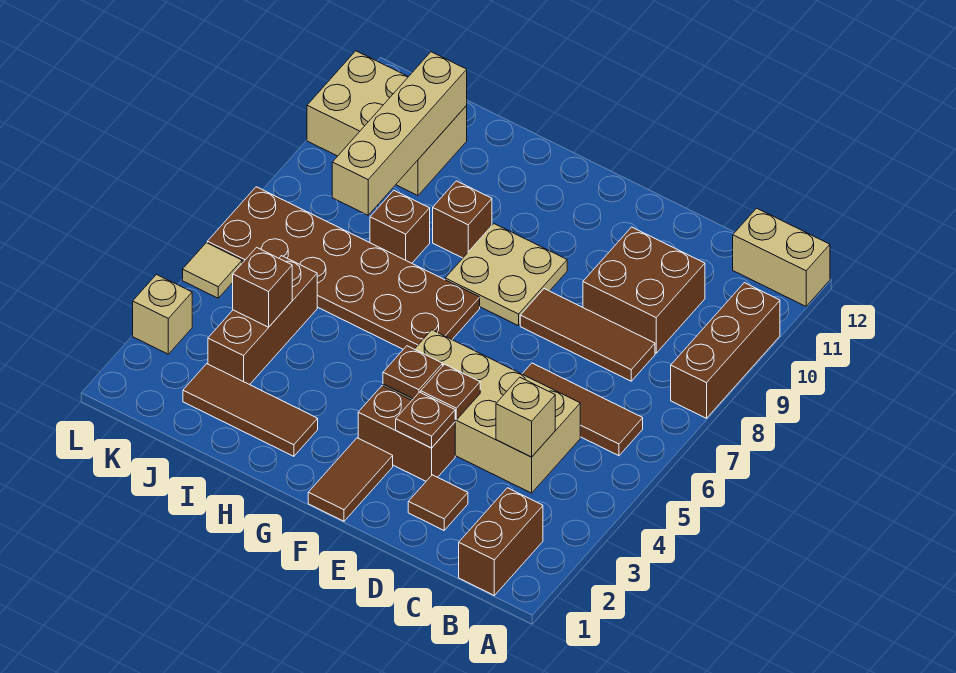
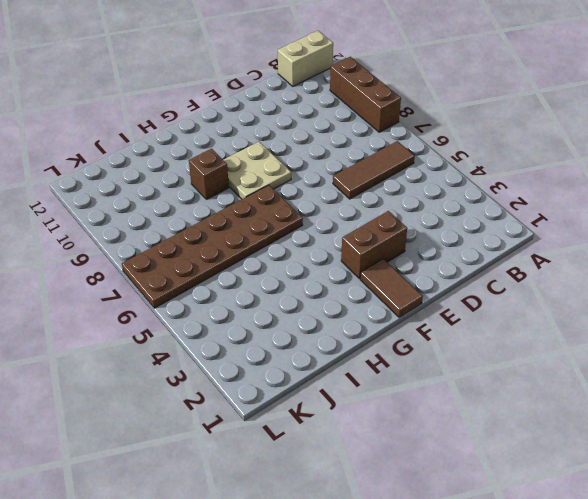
none -> brown brick B1:B2 level 1
none -> tan brick C4:F5 level 1
none -> brown tile C8:E8 level 1

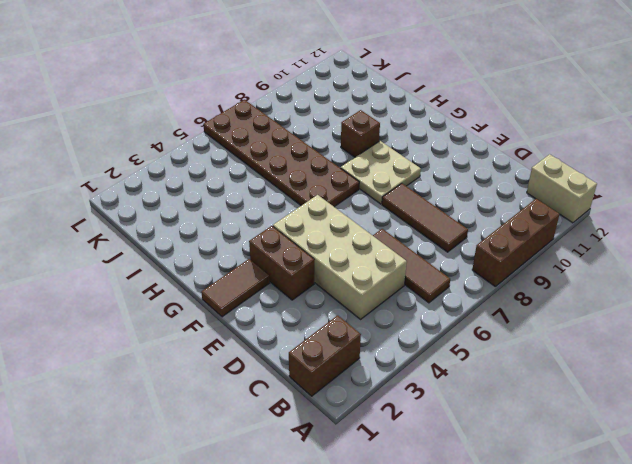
none -> brown brick C9:D10 level 1
none -> brown tile D2 level 1
none -> brown tile H2:J2 level 1

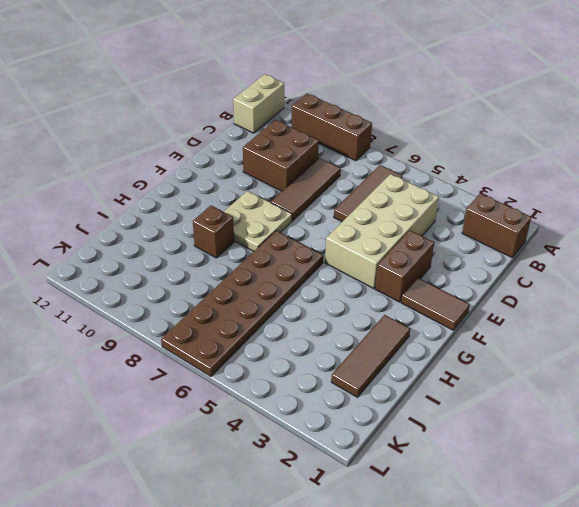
none -> brown tile D2 level 1
none -> brown brick I8 level 1
none -> brown brick J3:J5 level 1

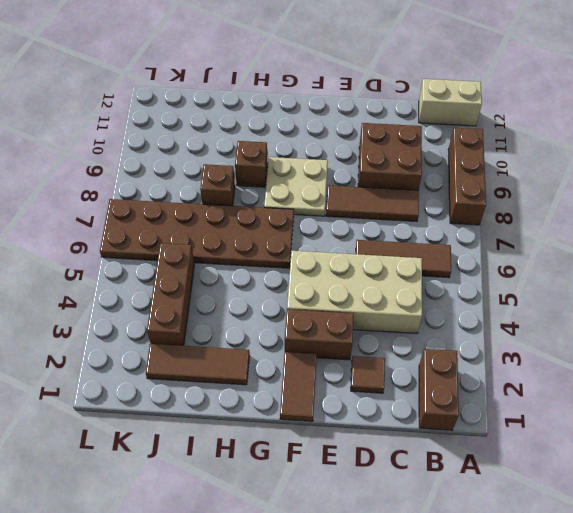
none -> tan brick J10:L11 level 1
none -> tan brick L3 level 1
none -> tan tile L5 level 1

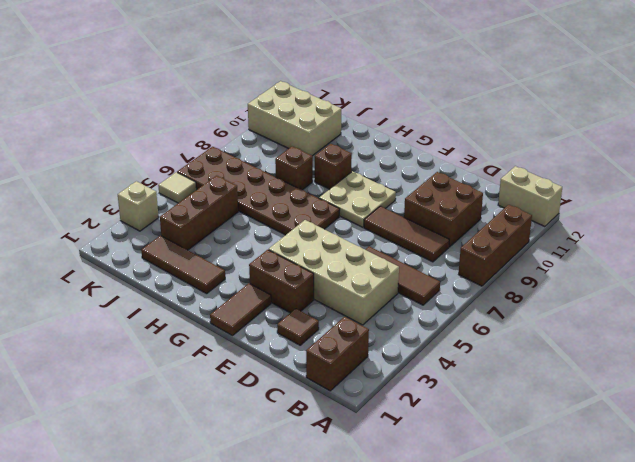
none -> tan brick C4 level 2
none -> brown plate E3 level 2
none -> brown plate E4 level 2

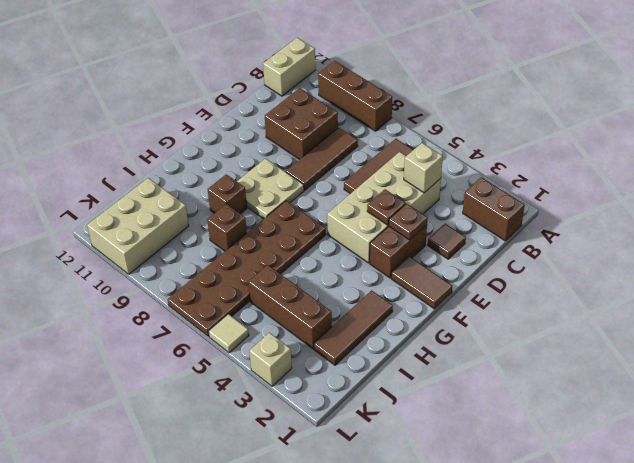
none -> brown plate F4 level 2
none -> brown brick J4 level 2
none -> tan brick J8:J11 level 2

